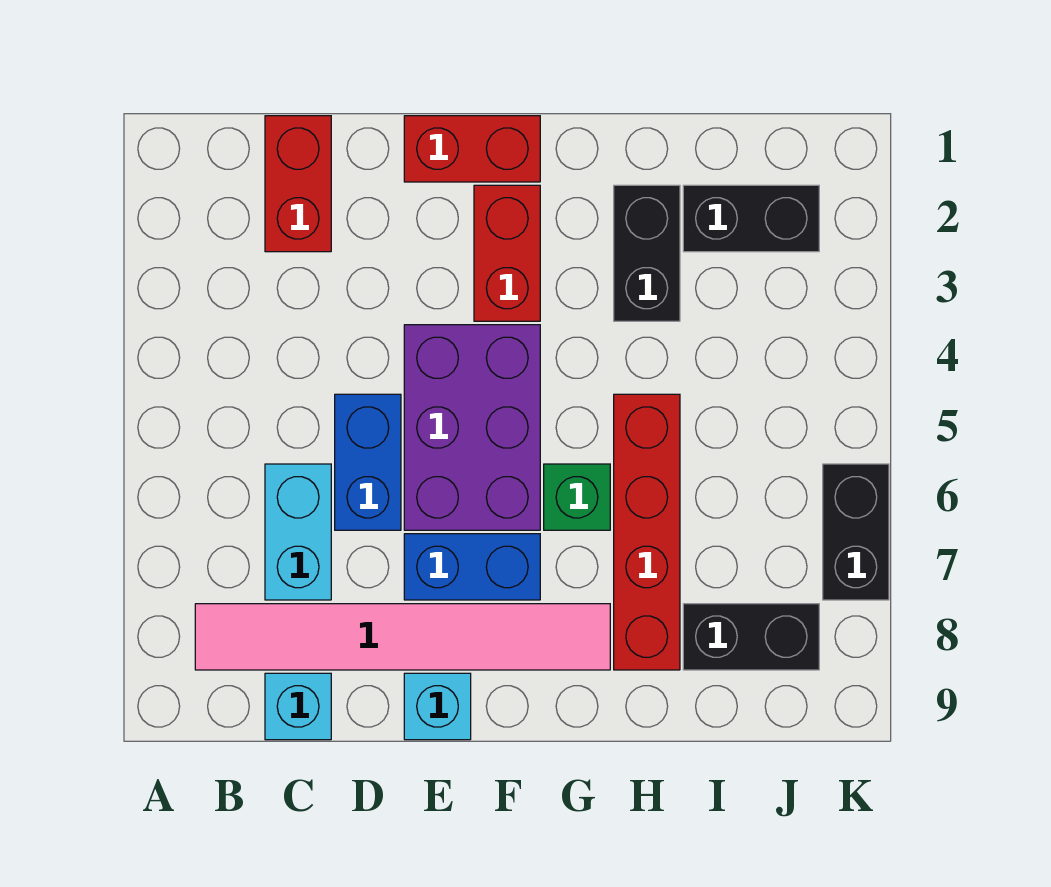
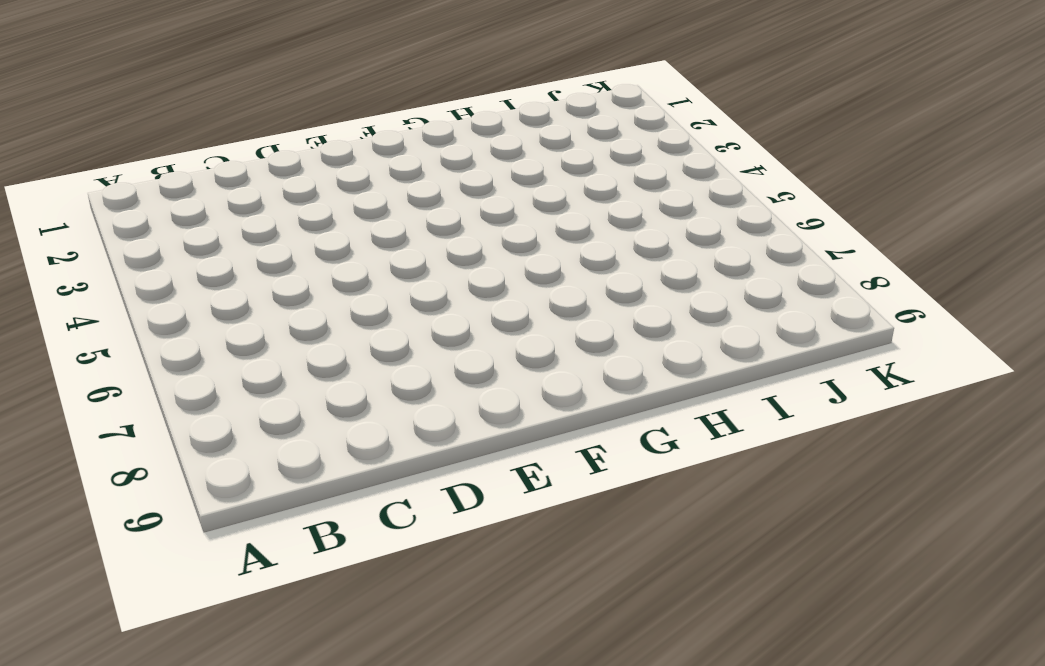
none -> pink tile B8:G8 level 1
none -> red brick C1:C2 level 1
none -> cyan brick C6:C7 level 1

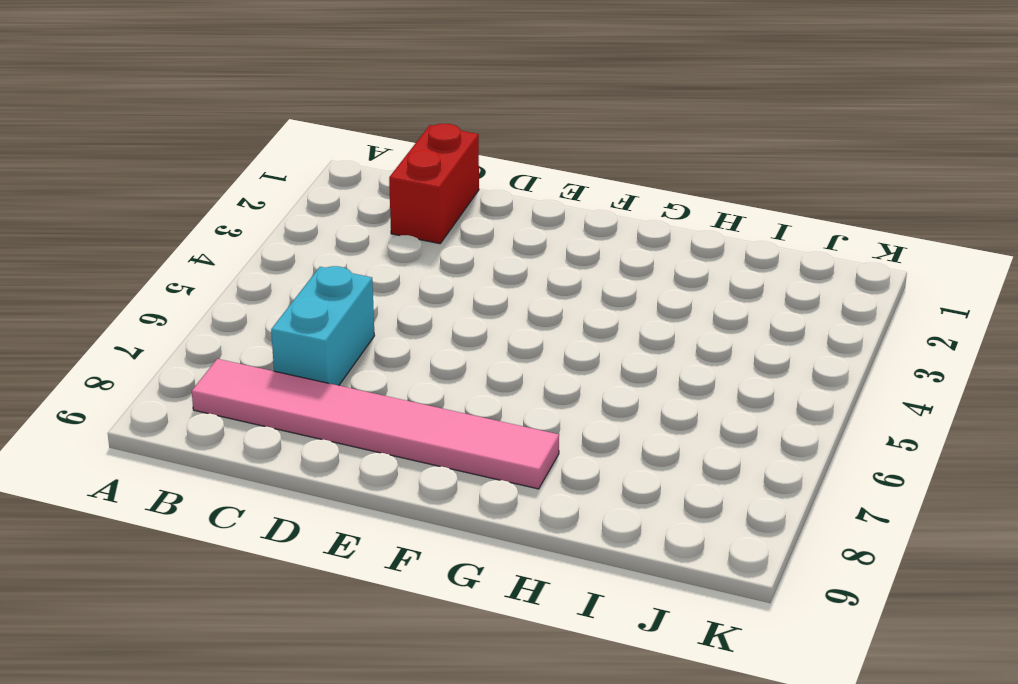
none -> cyan brick C9 level 1
none -> blue brick D5:D6 level 1
none -> red brick E1:F1 level 1

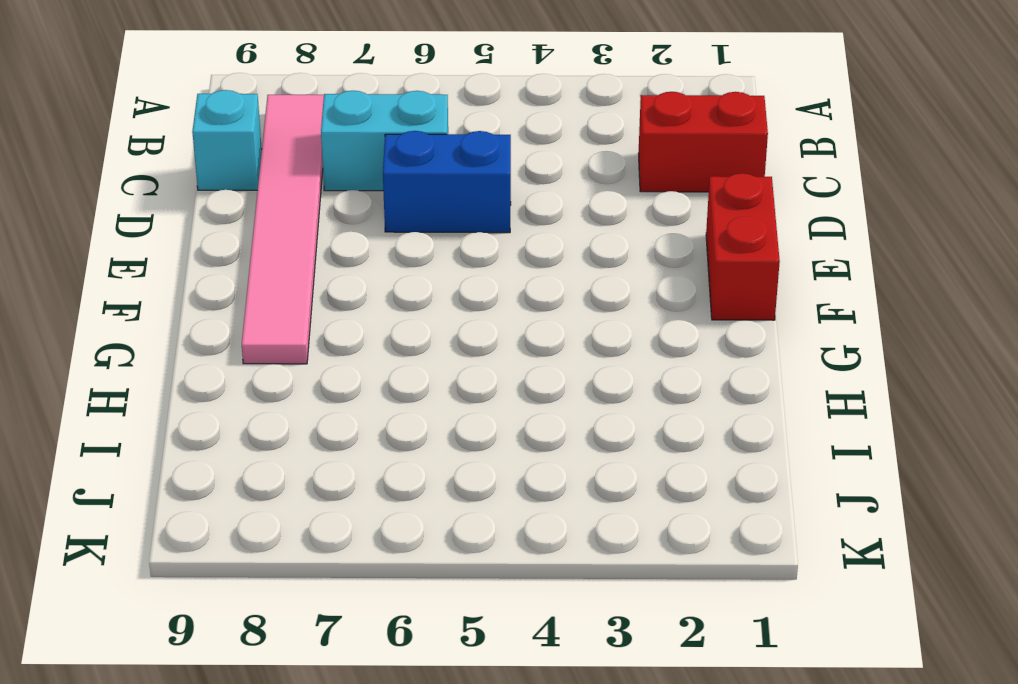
none -> purple brick E4:F6 level 1
none -> blue brick E7:F7 level 1
none -> cyan brick E9 level 1

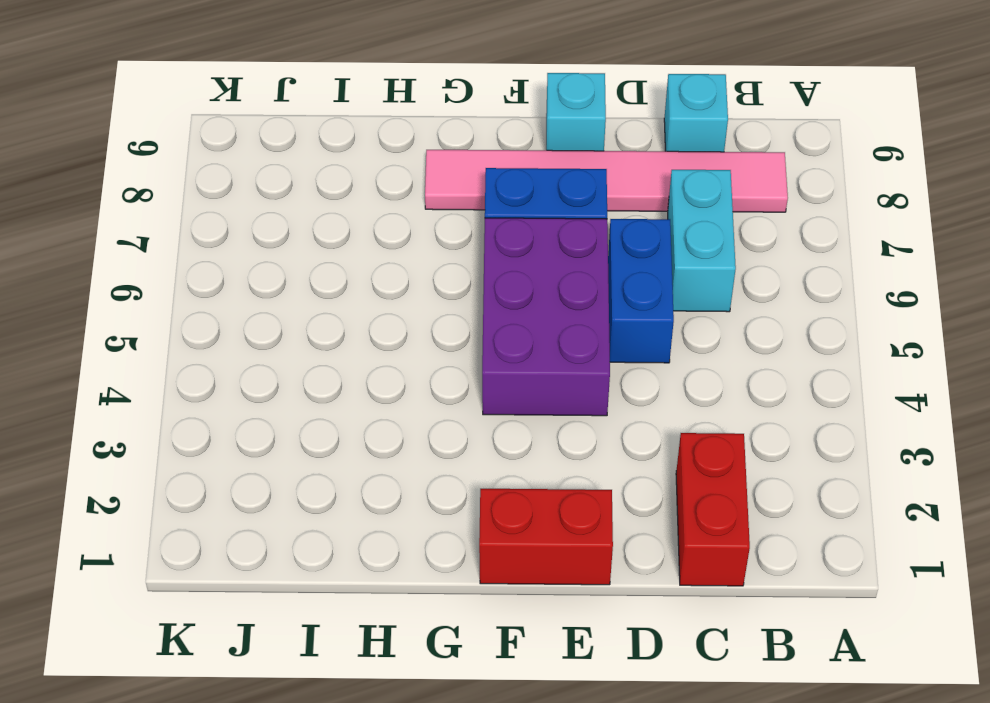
none -> red brick F2:F3 level 1
none -> green brick G6 level 1
none -> black brick H2:H3 level 1

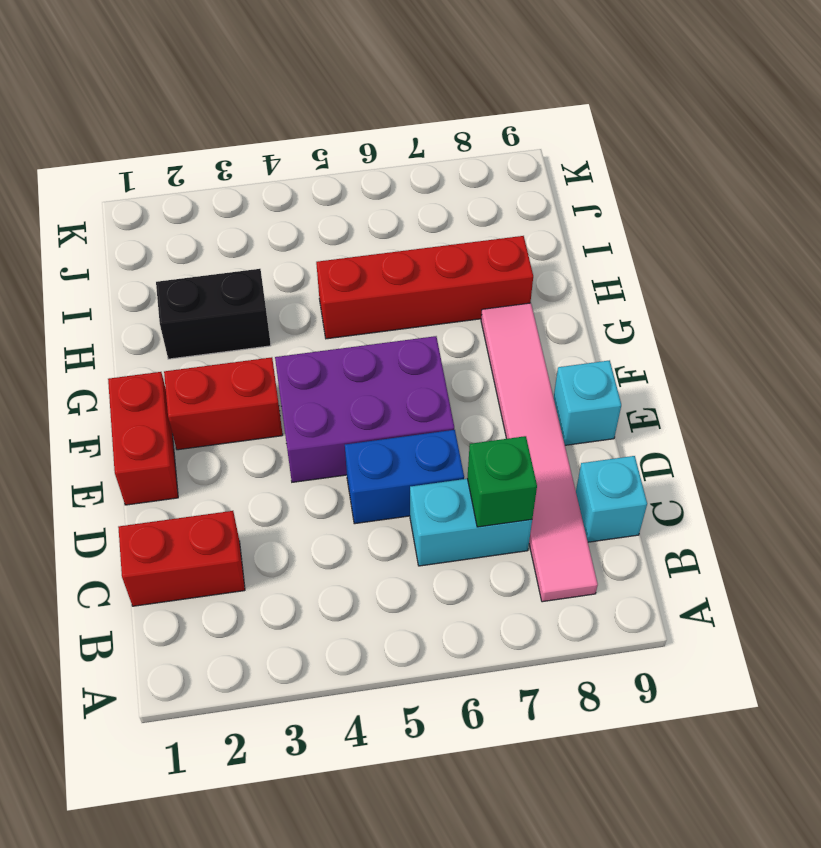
green brick C7 level 2 -> green brick G6 level 1
none -> blue brick E7:F7 level 1
none -> black brick I2:J2 level 1
none -> black brick I8:J8 level 1

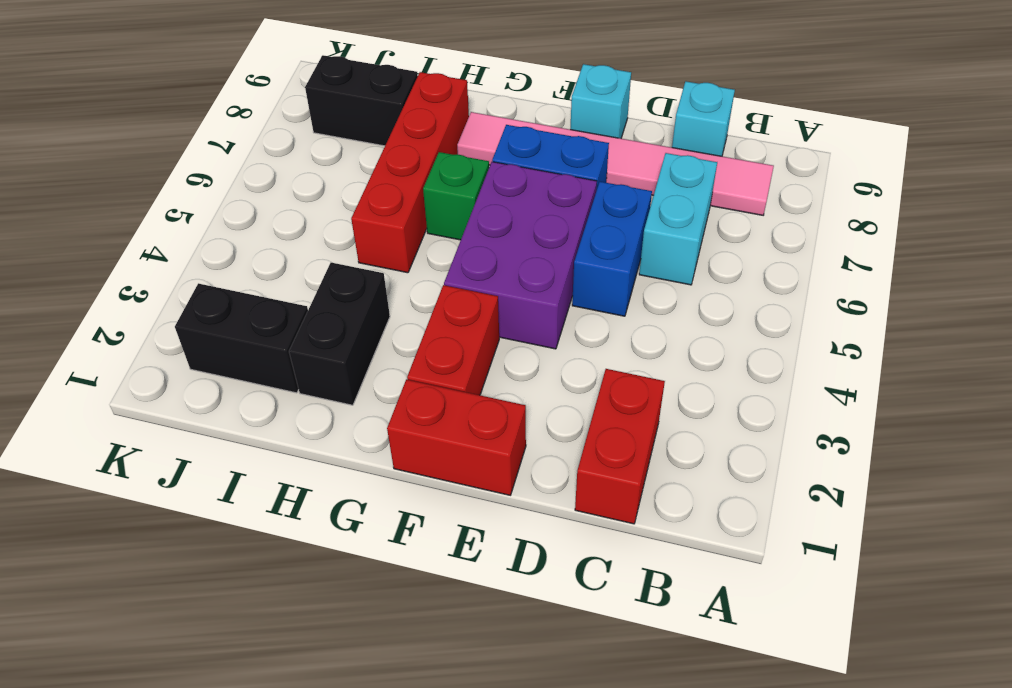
none -> black brick K6:K7 level 1

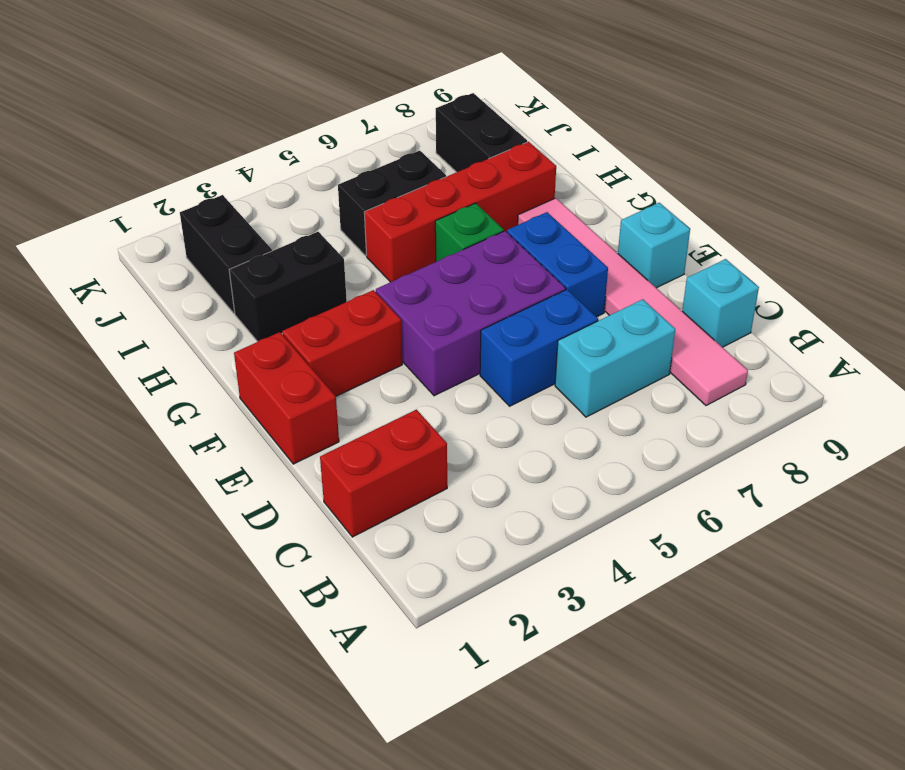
black brick I5:I6 level 1 -> black brick K6:K7 level 1

